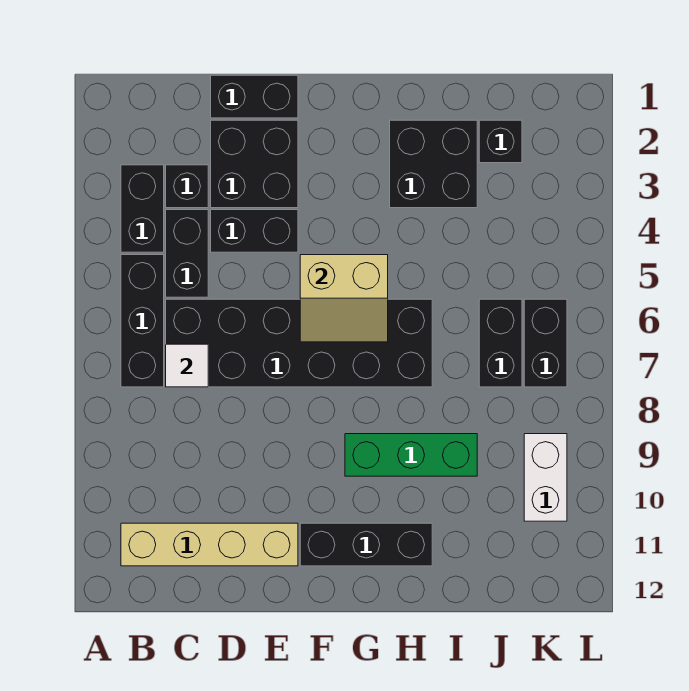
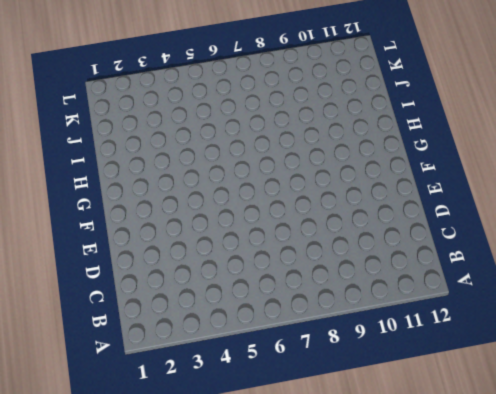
none -> black brick B3:B4 level 1
none -> black brick B5:B7 level 1
none -> tan brick B11:E11 level 1

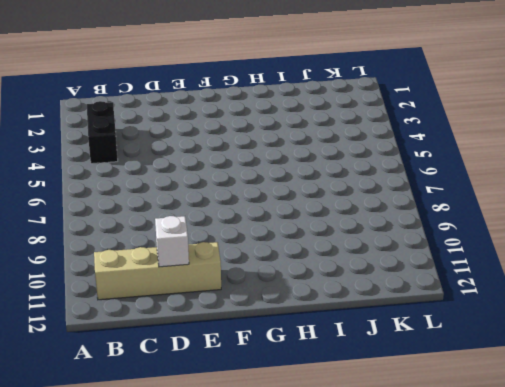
white brick D11 level 2 -> none
none -> black brick B5:B7 level 1
none -> black brick C3 level 1
none -> black brick C4:C5 level 1

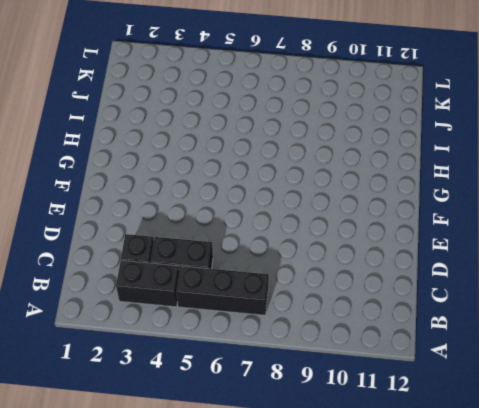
none -> tan brick B11:E11 level 1
none -> black brick C6:H7 level 1
none -> black brick D1:E1 level 1

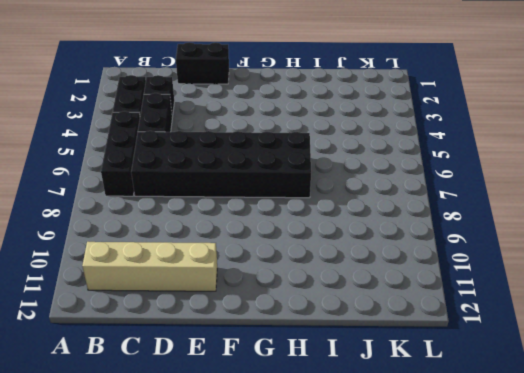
none -> black brick D2:E3 level 1
none -> black brick D4:E4 level 1
none -> black brick F11:H11 level 1

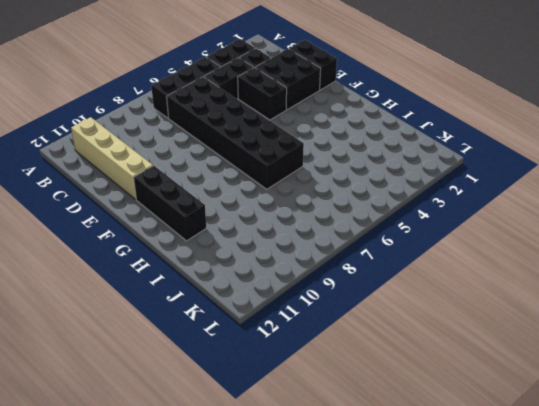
none -> green brick G9:I9 level 1
none -> black brick H2:I3 level 1
none -> black brick J2 level 1

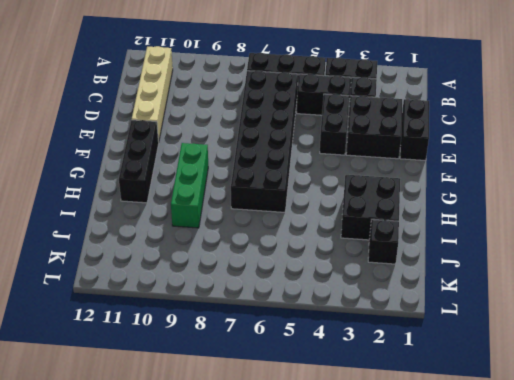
none -> black brick J6:J7 level 1
none -> black brick K6:K7 level 1
none -> white brick K9:K10 level 1

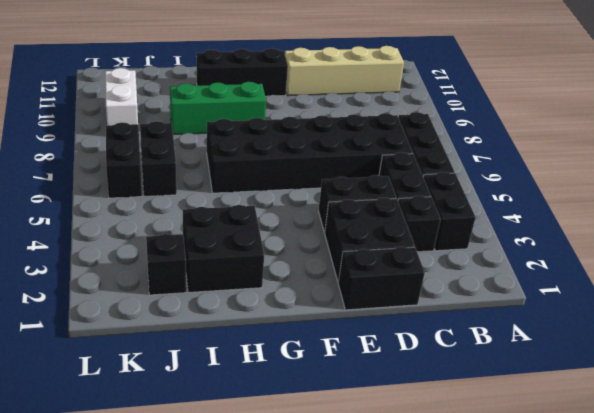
none -> white tile C7 level 2
none -> tan slope F5:G6 level 2 top 5

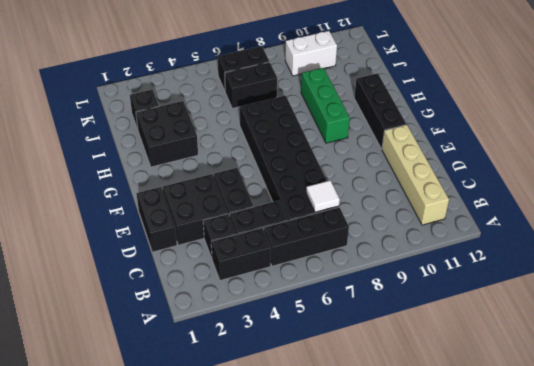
none -> tan slope F5:G6 level 2 top 5

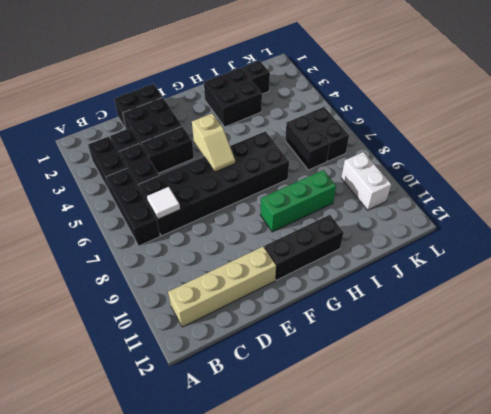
tan slope F5:F6 level 2 top 5 -> tan slope F5:G6 level 2 top 5

